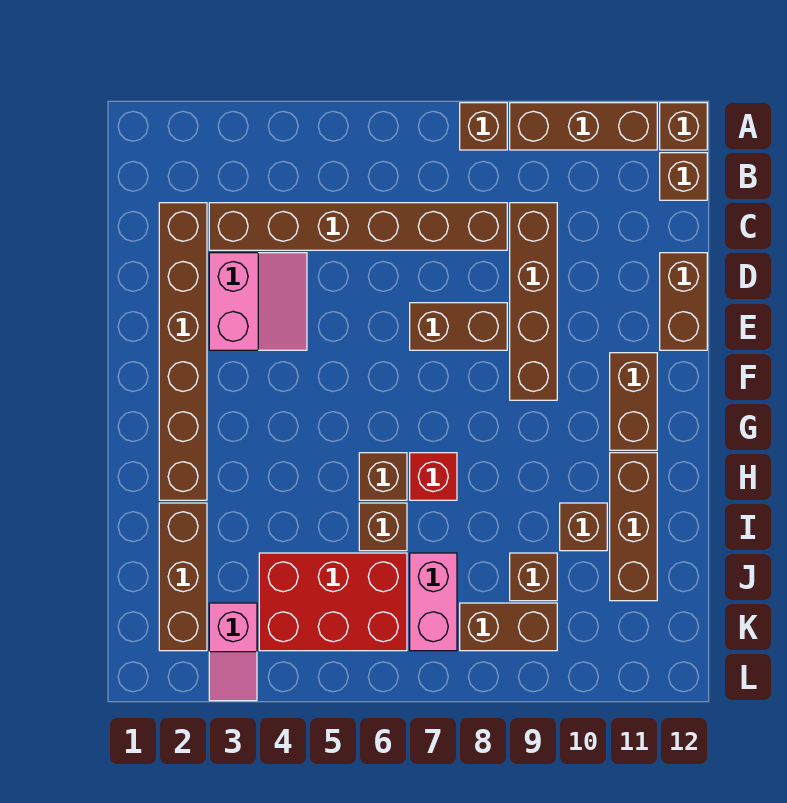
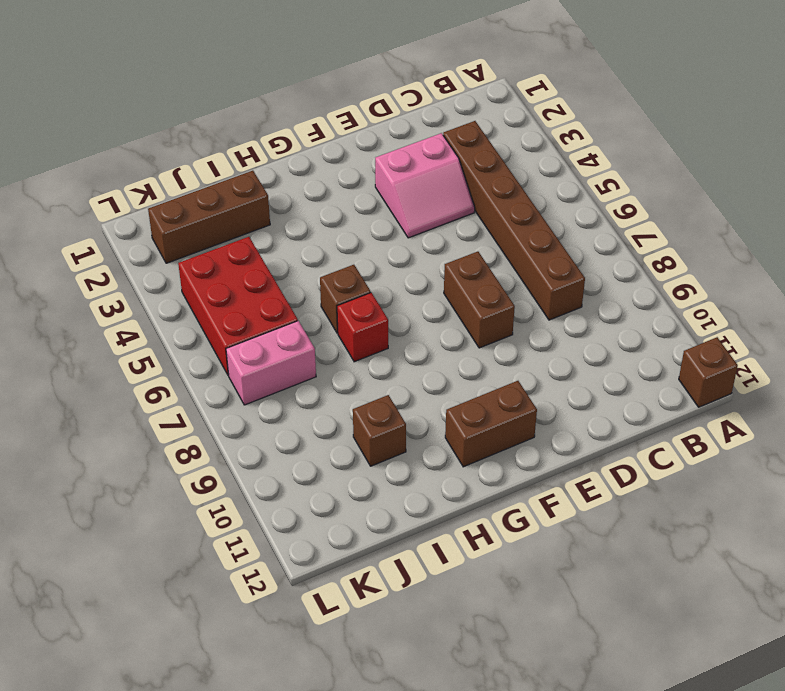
none -> brown brick A8 level 1
none -> brown brick A9:A11 level 1
none -> brown brick B12 level 1

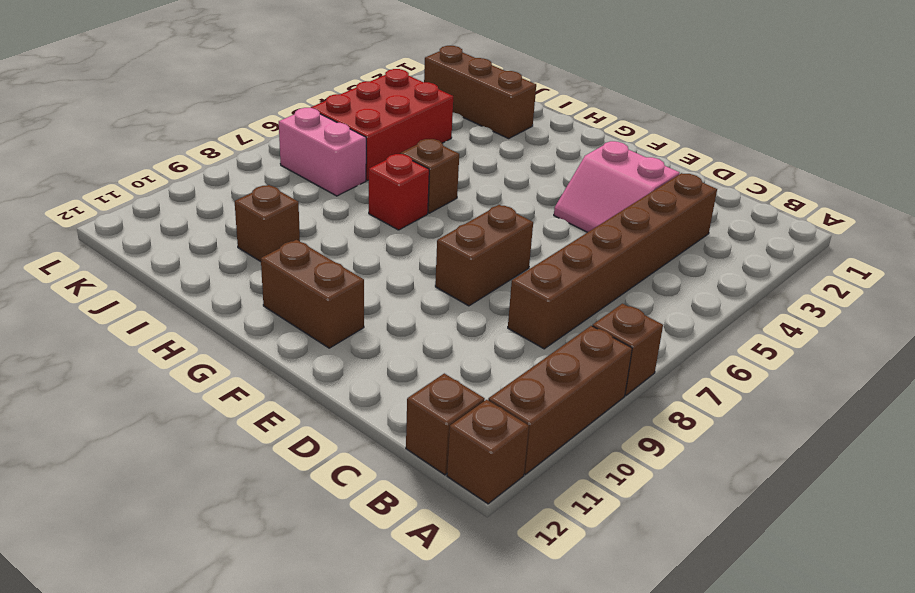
none -> brown brick C2:H2 level 1
none -> brown brick C9:F9 level 1
none -> brown brick D12:E12 level 1

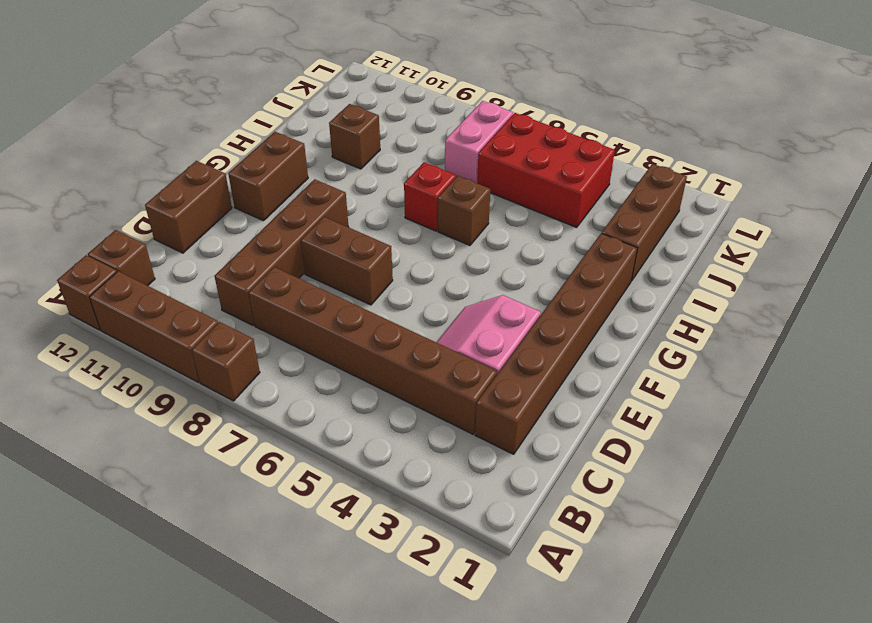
none -> brown brick H11:J11 level 1
none -> brown brick I6 level 1
none -> brown brick J9 level 1

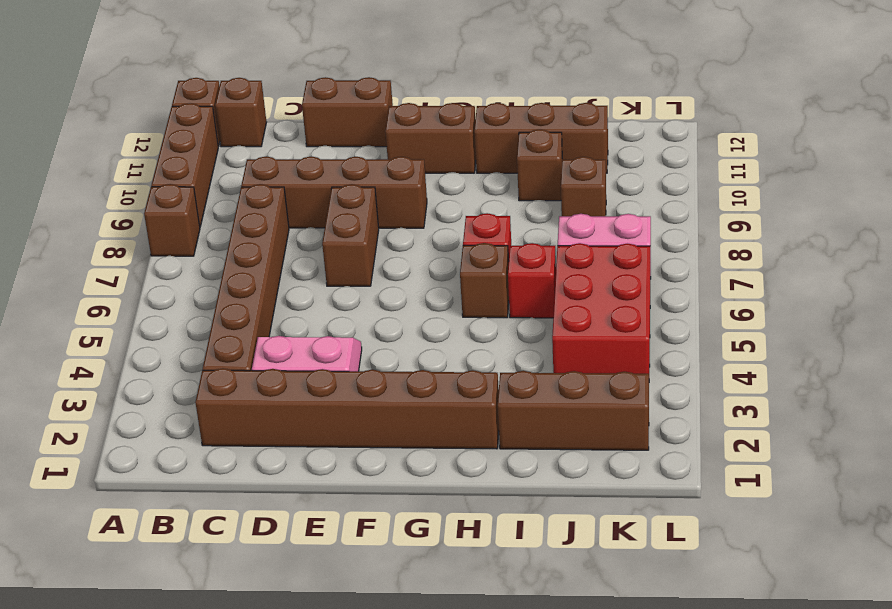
red brick I6 level 1 -> brown brick I6 level 1
none -> pink slope K3:L3 level 1 top K
none -> brown brick K8:K9 level 1

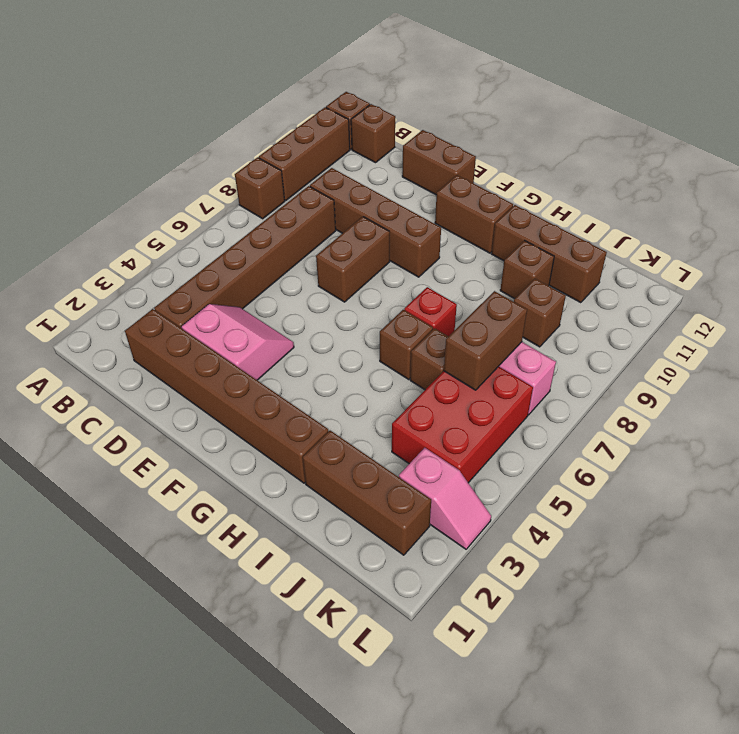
brown brick J6:J7 level 2 -> brown brick K8:K9 level 1

